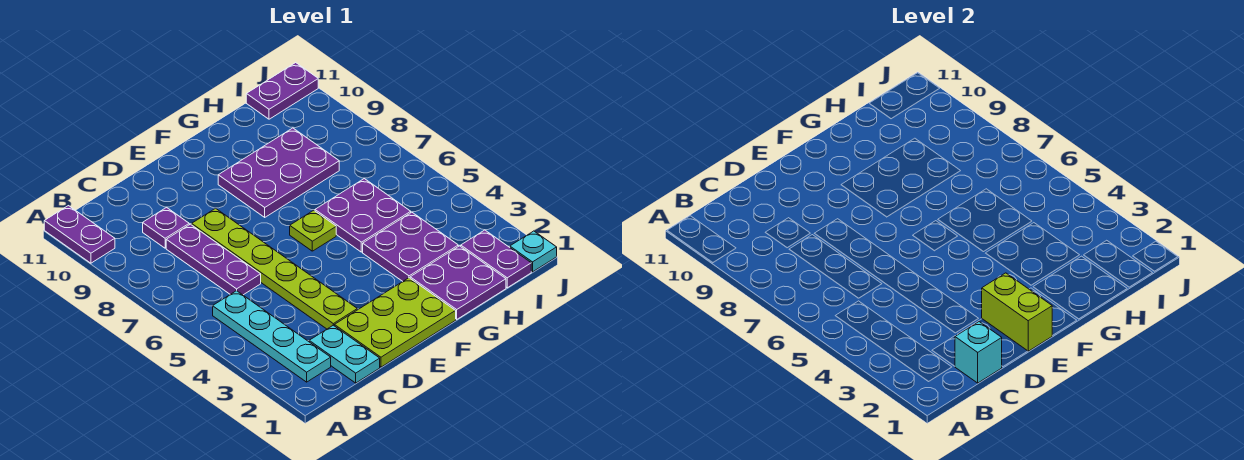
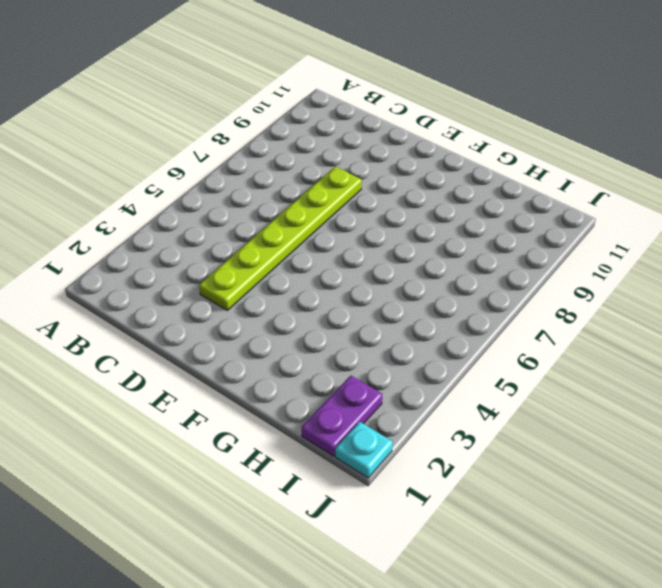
none -> purple plate A10:A11 level 1
none -> cyan plate B2:B5 level 1
none -> cyan plate C1:C2 level 1

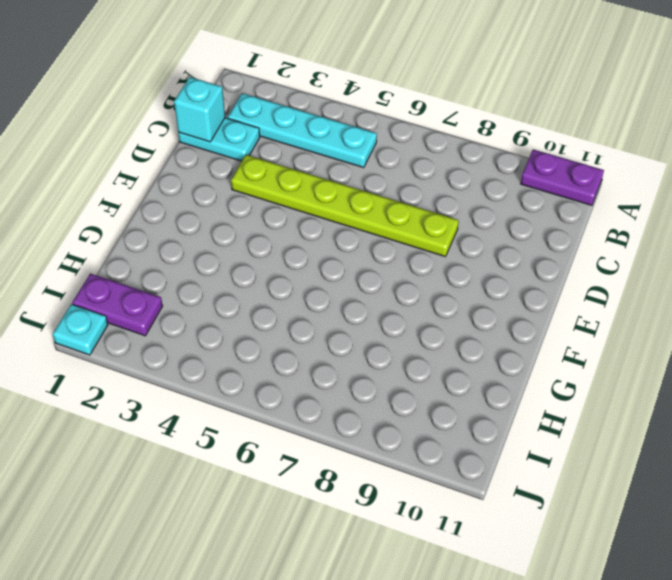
none -> purple plate C6:C8 level 1
none -> purple plate C9 level 1
none -> lime plate D1:F2 level 1

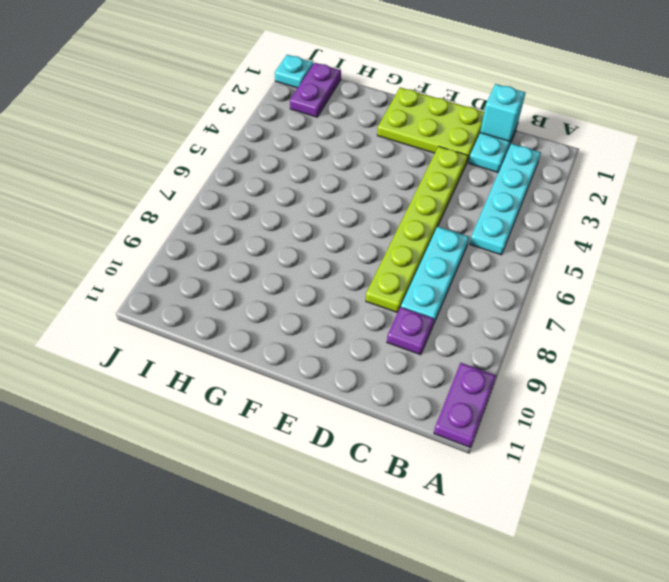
cyan plate C6:C8 level 1 -> purple plate C6:C8 level 1
none -> lime plate F6 level 1
none -> purple plate F8:H9 level 1
none -> purple plate G1:H2 level 1

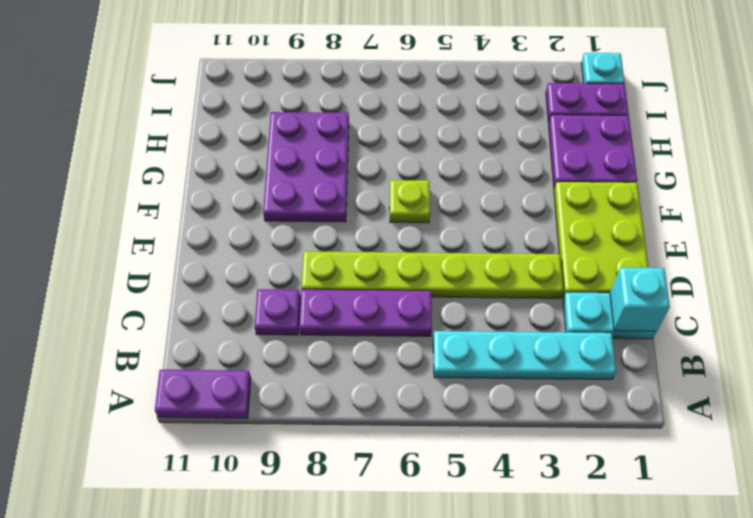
none -> purple plate G3:H4 level 1
none -> purple plate G5:H6 level 1
none -> purple plate I11:J11 level 1

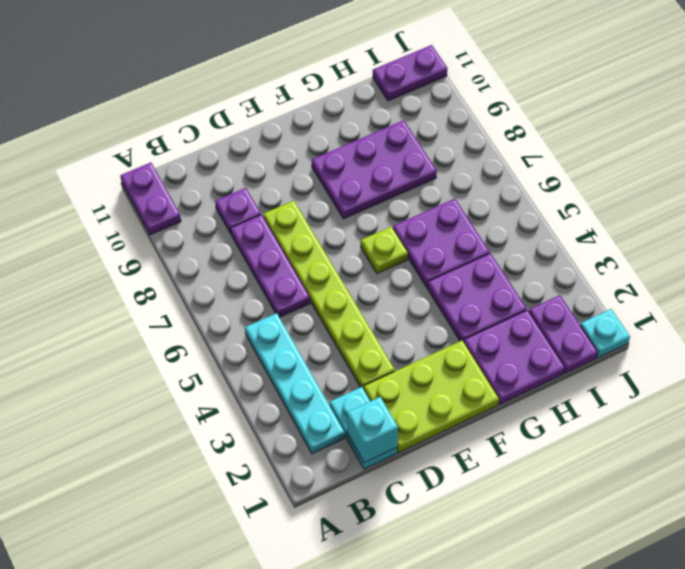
none -> lime brick E1:E2 level 2

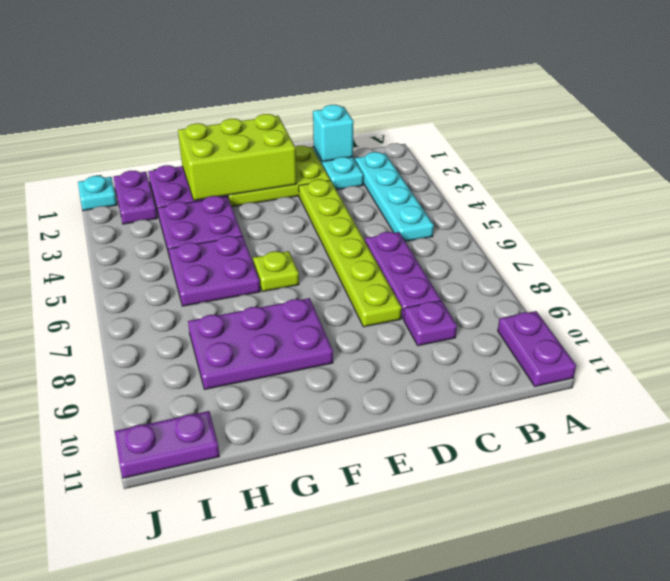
lime brick E1:G2 level 2 -> lime brick E1:E2 level 2

